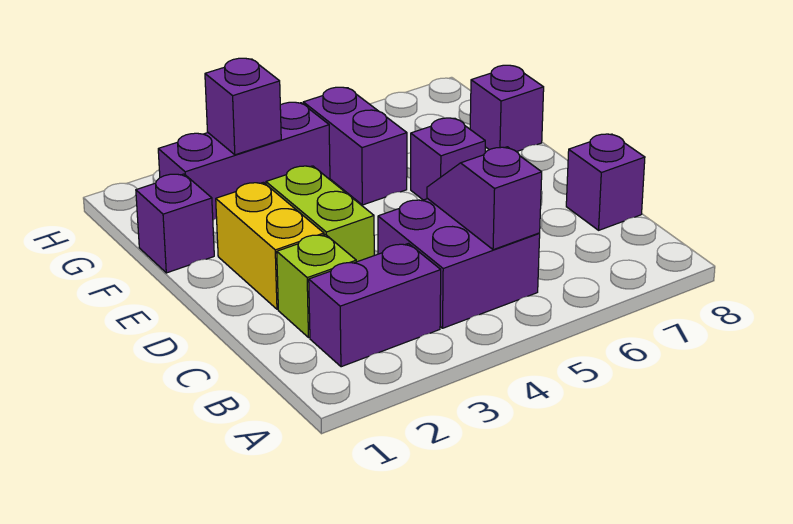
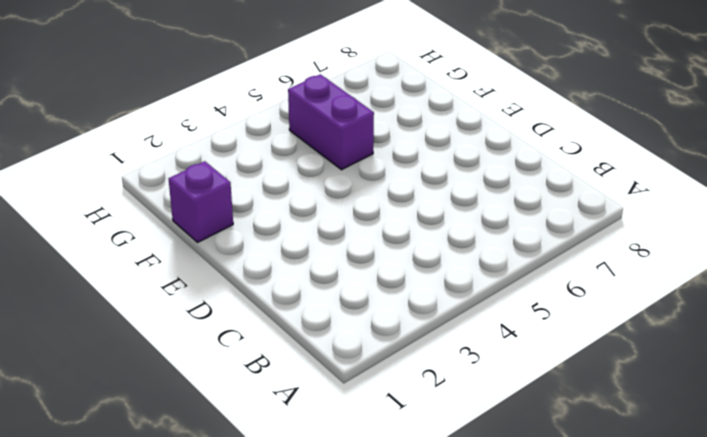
none -> purple brick B2:B3 level 1
none -> purple brick B4:C5 level 1
none -> lime brick C2 level 1

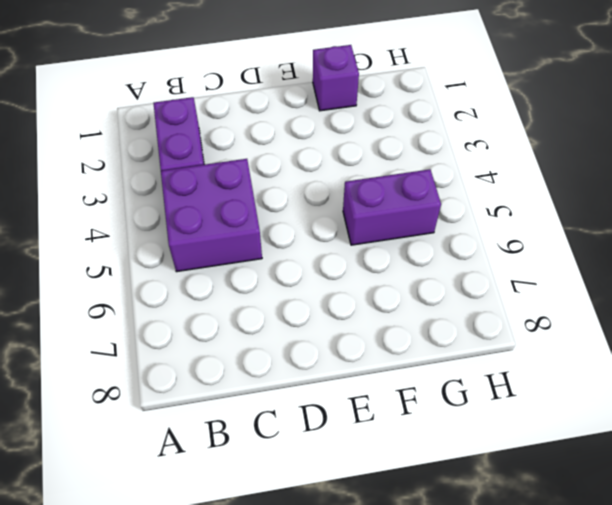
none -> lime brick C2 level 1
none -> purple brick C8 level 1
none -> yellow brick D2:E2 level 1

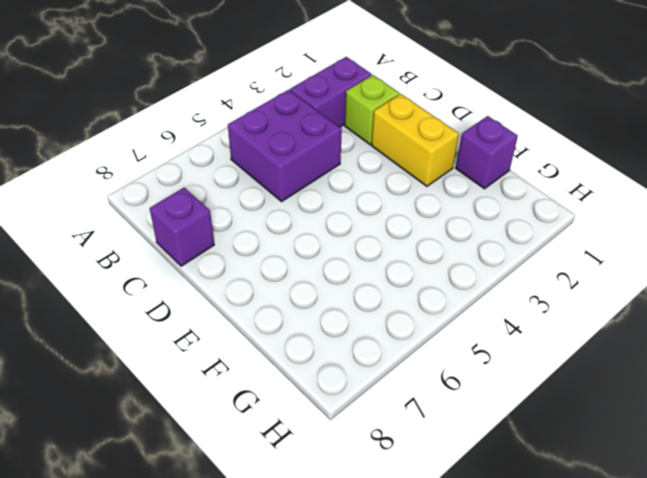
none -> lime brick D3:E3 level 1
none -> purple brick E6 level 1
none -> purple brick F5:G5 level 1

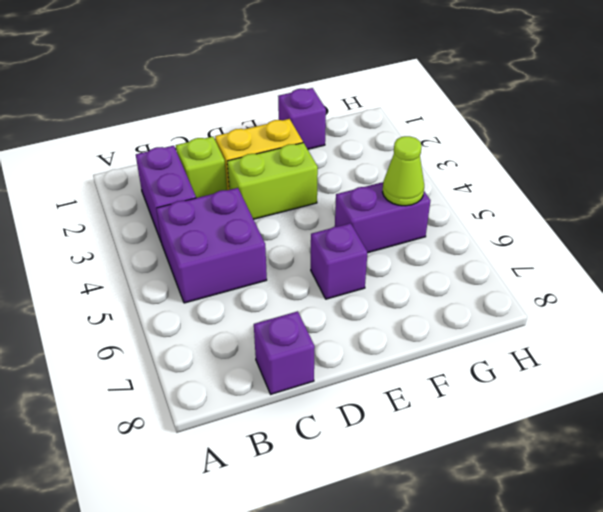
lime cone G5 level 2 -> none
none -> purple brick F8 level 1
none -> purple brick G2:G4 level 1
none -> purple slope B5:C5 level 2 top B

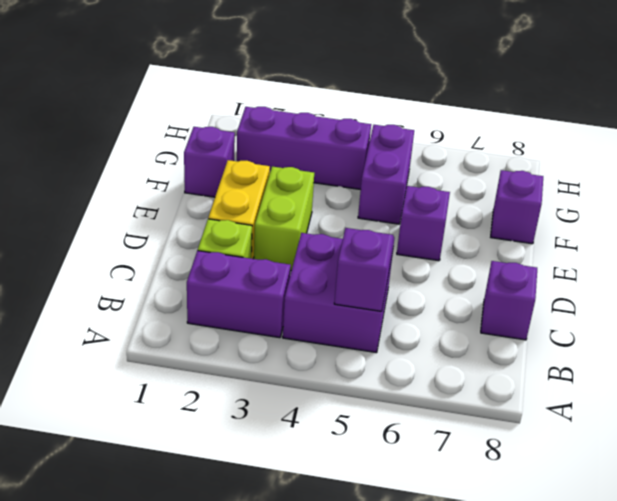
none -> purple brick G3 level 2

